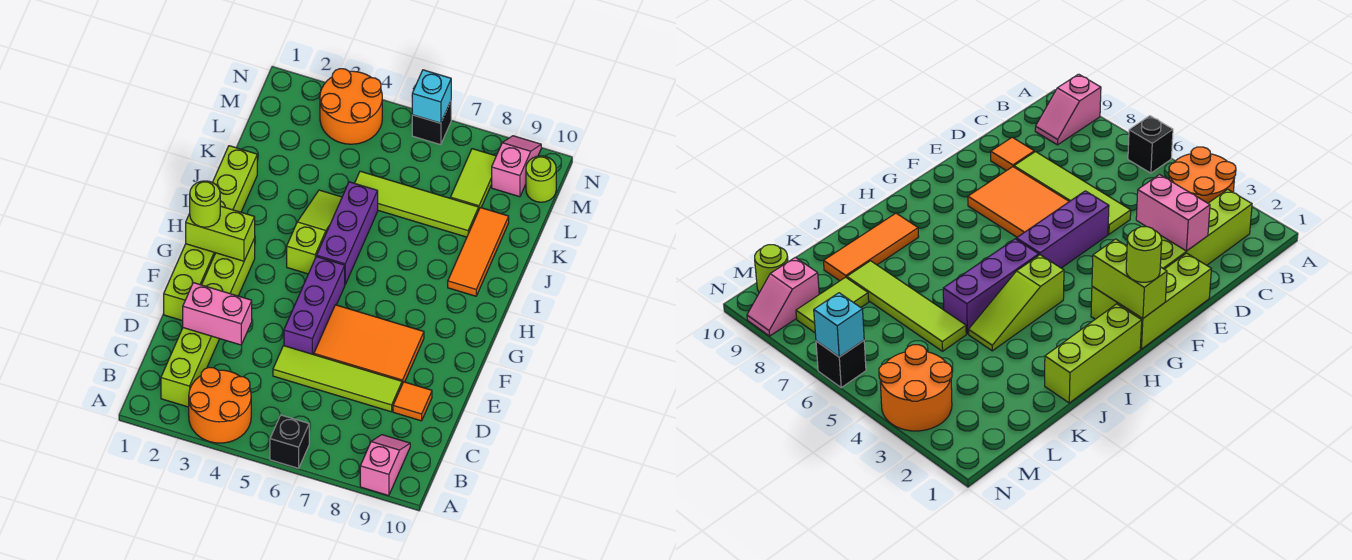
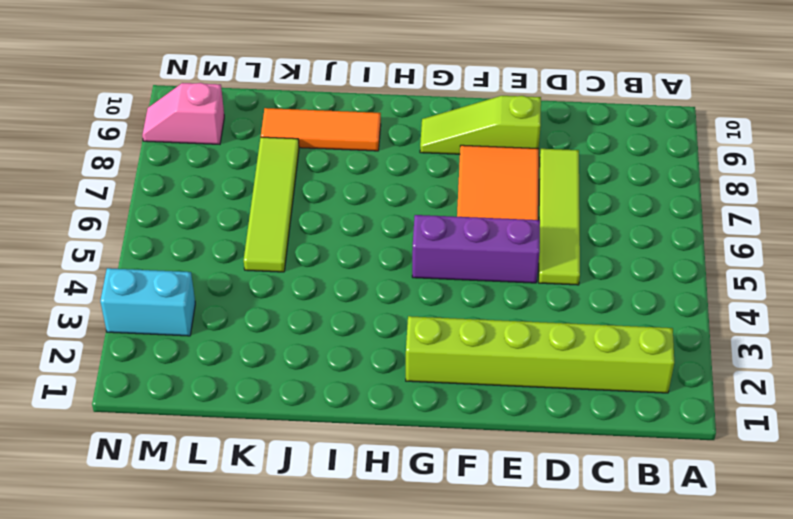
lime slope E9:G9 level 1 top E -> lime slope H4:J4 level 1 top H
cyan brick M3:N3 level 1 -> orange round brick M3:N4 level 1
none -> orange round brick A3:B4 level 1
none -> black brick A6 level 1
none -> pink slope A9:B9 level 1 top A

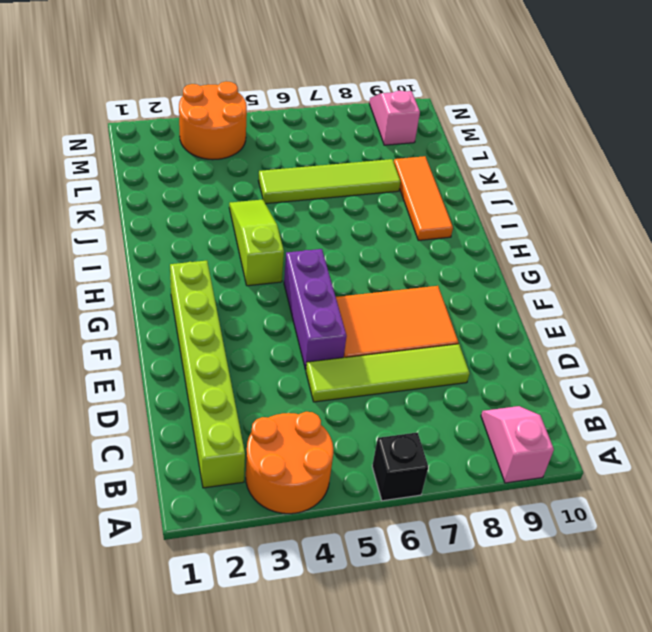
none -> orange tile D9 level 1
none -> lime brick E1:G1 level 1
none -> lime brick H1:J1 level 1

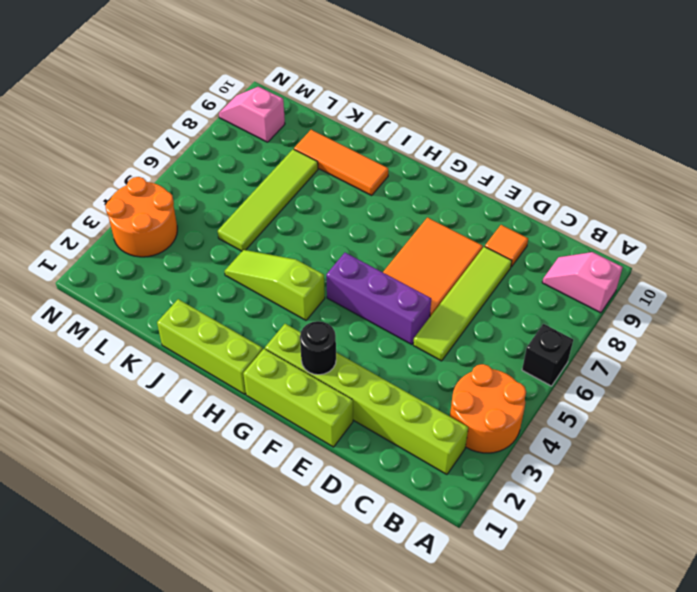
black round brick F2 level 2 -> none
none -> purple brick H5:J5 level 1
none -> lime tile L8:M8 level 1
none -> lime round brick M10 level 1

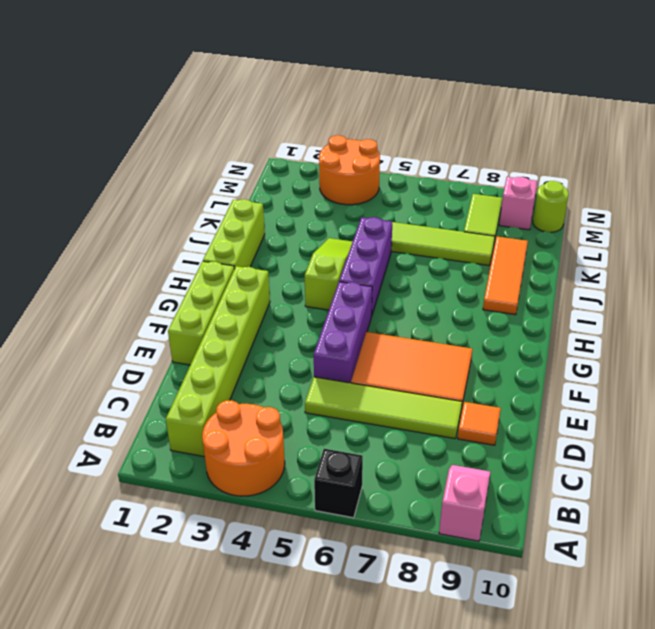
none -> black brick N6 level 1
none -> pink brick D2:D3 level 2
none -> lime brick G1:G2 level 2

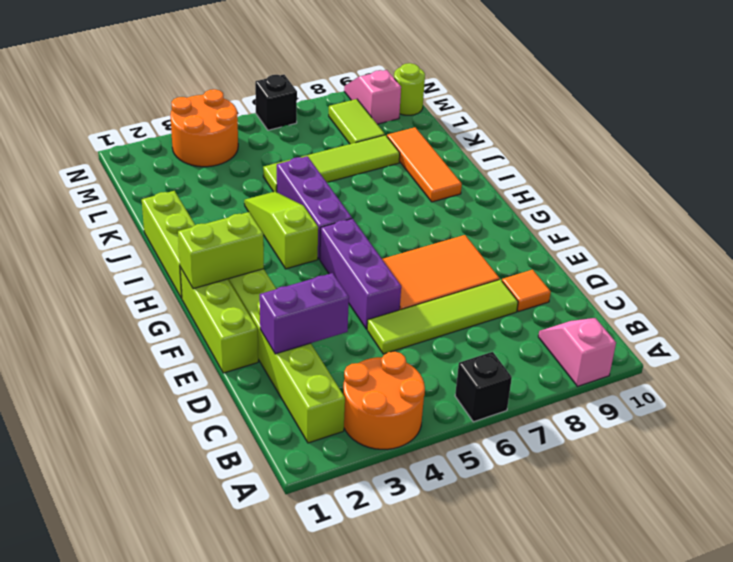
purple brick D2:D3 level 2 -> pink brick D2:D3 level 2
none -> cyan brick N6 level 2
none -> lime round brick G1 level 3

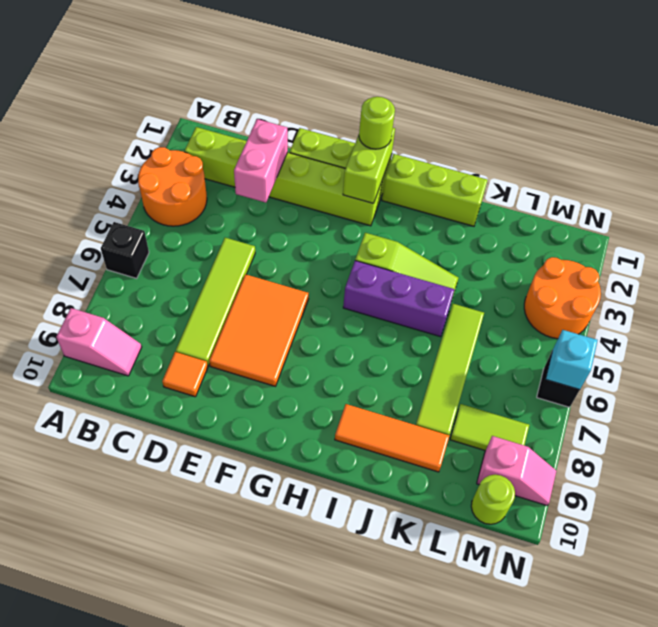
none -> purple brick E5:G5 level 1

